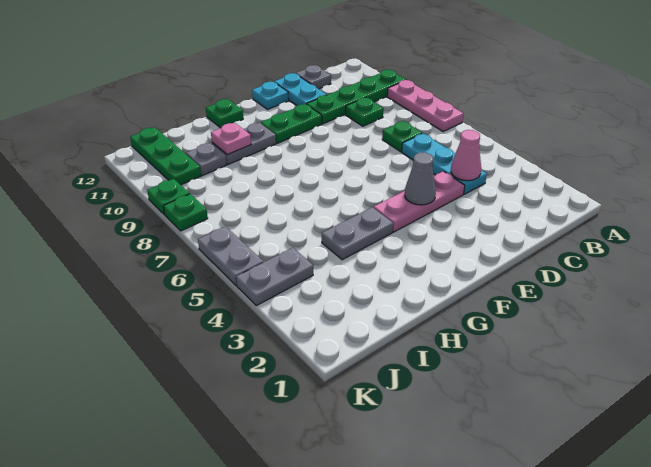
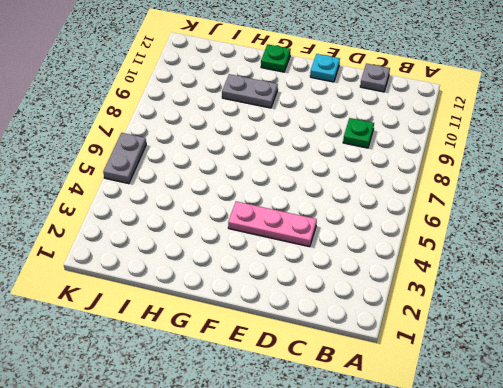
none -> pink plate A7:A9 level 1
none -> green plate A10:D10 level 1
none -> cyan plate C4:C6 level 1

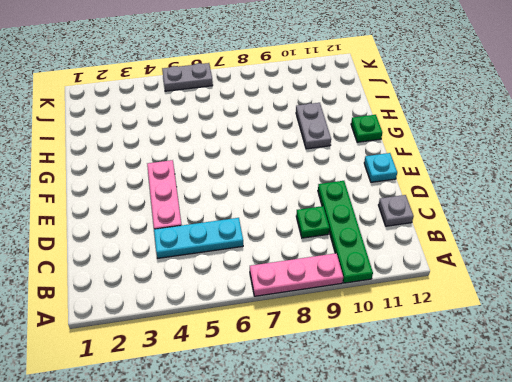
none -> green plate C7 level 1
none -> cyan plate D11:D12 level 1
none -> green plate E10:F10 level 1

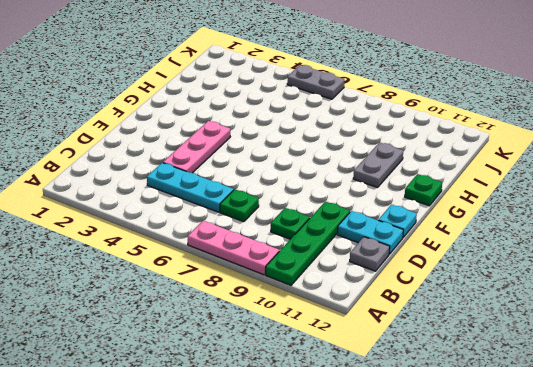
none -> green plate E10:F10 level 1
none -> grey plate G4:H4 level 1
none -> grey plate I10 level 1

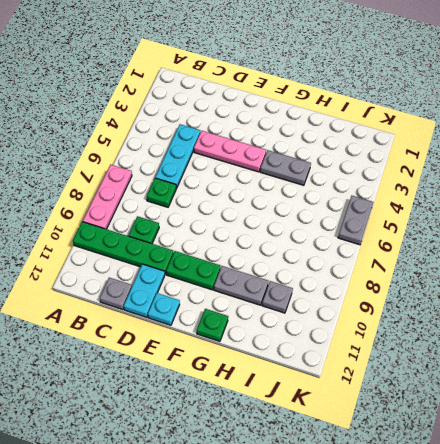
none -> grey plate J4:K4 level 1
none -> green plate J10:J12 level 1
none -> green plate K8 level 1

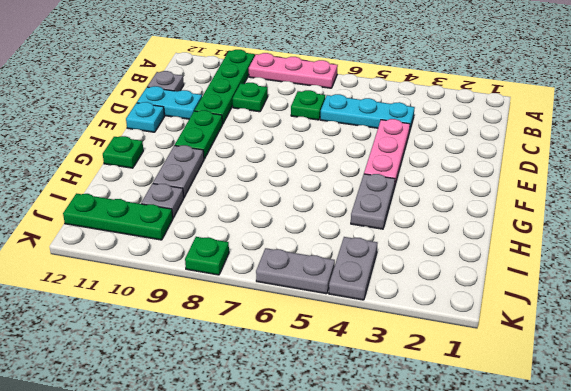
none -> green plate K9 level 1
none -> pink cone C4 level 2
none -> grey cone E4 level 2

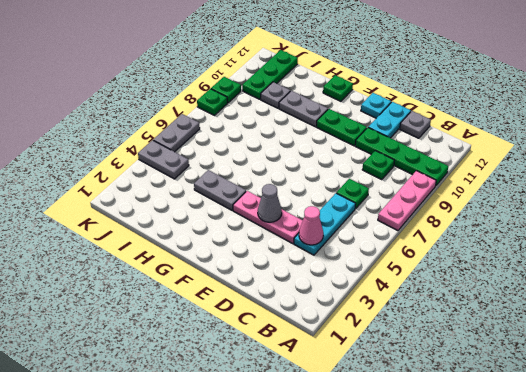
none -> pink plate H10 level 2

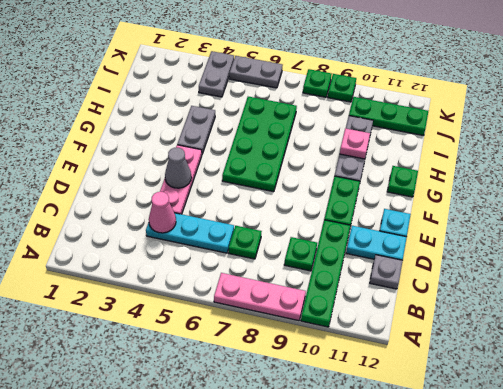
green plate F6:I7 level 1 -> none

